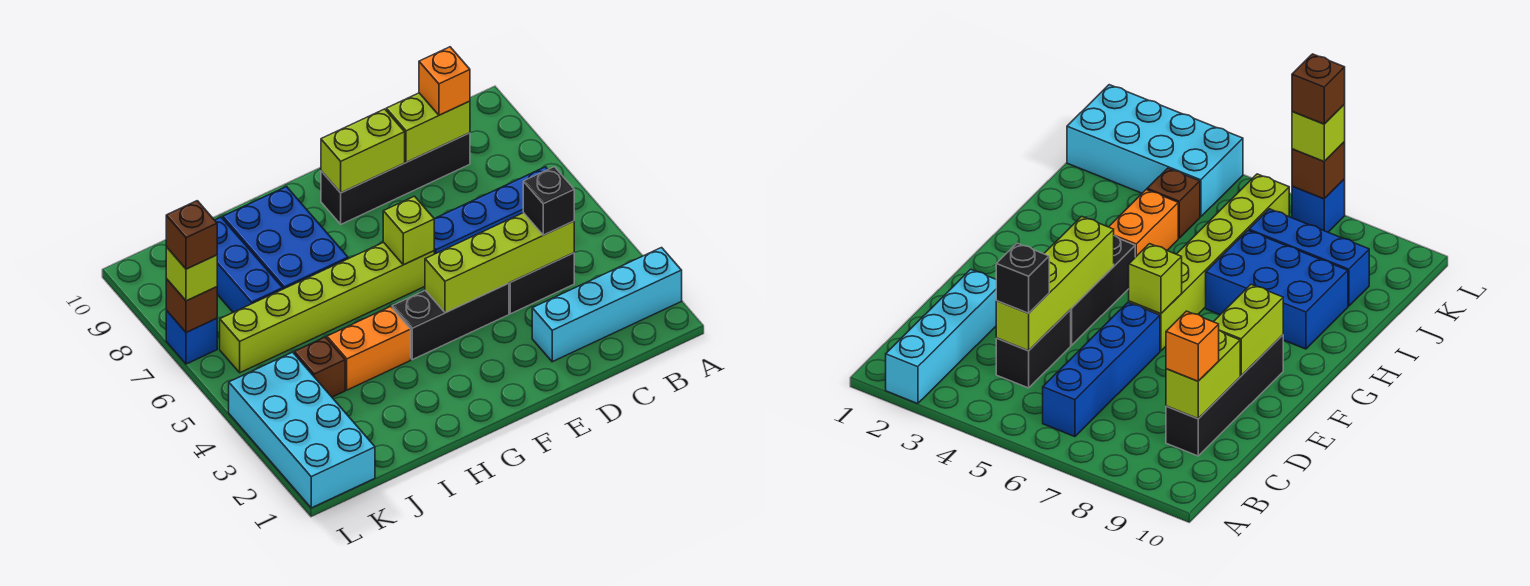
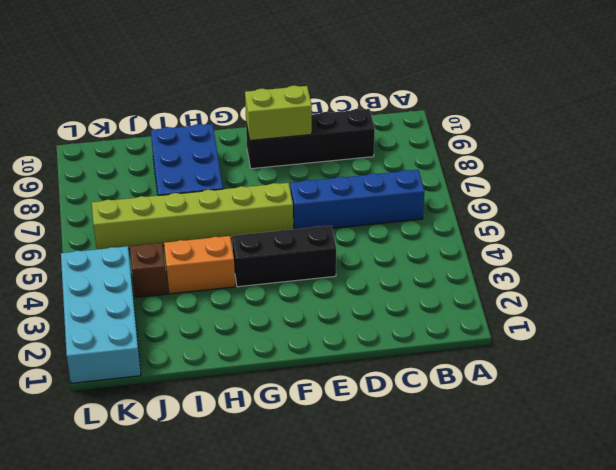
none -> cyan brick A2:D2 level 1
none -> black brick C4:D4 level 1
none -> blue brick J7:J9 level 1

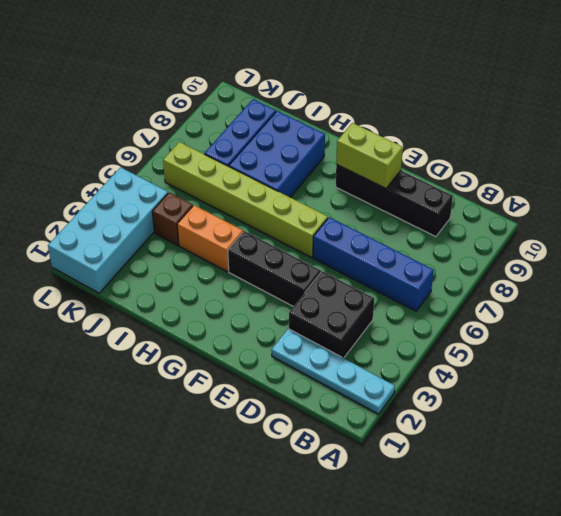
cyan plate A2:D2 level 1 -> cyan brick A2:D2 level 1
black brick C3:D4 level 1 -> black brick C4:D4 level 1
none -> blue brick L7 level 1
none -> lime brick C4:F4 level 2
none -> lime brick C9:D9 level 2

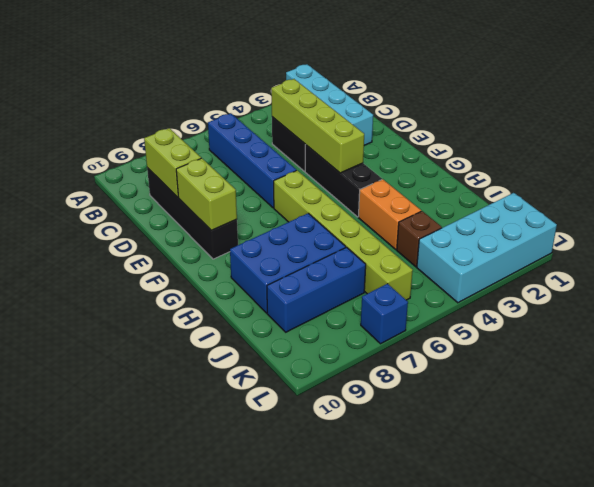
none -> lime brick F6 level 2
none -> brown brick L7 level 2
none -> black brick C4 level 3

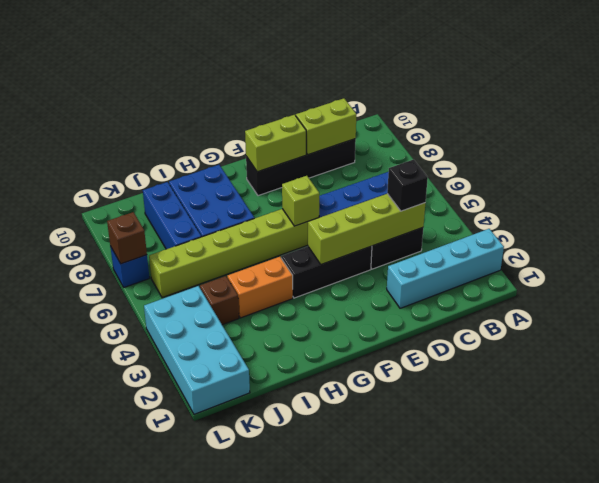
none -> orange brick C9 level 3
none -> lime brick L7 level 3
none -> brown brick L7 level 4

